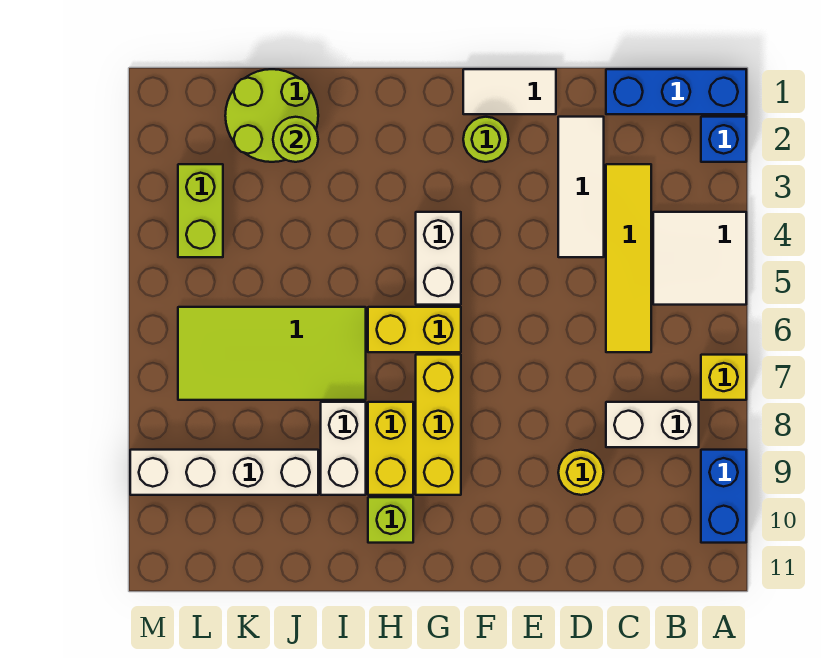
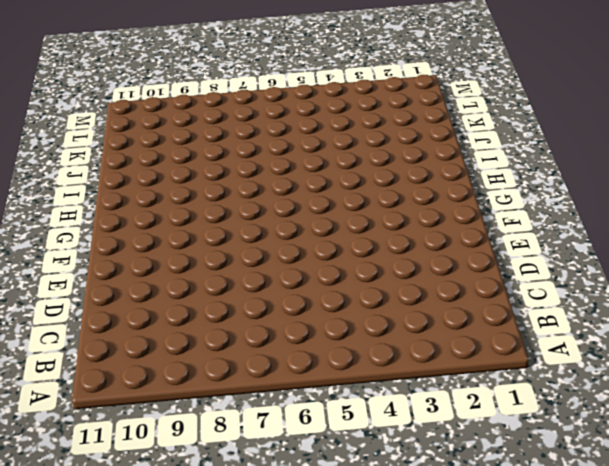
none -> blue brick A1:C1 level 1
none -> blue brick A2 level 1
none -> white tile A4:B5 level 1

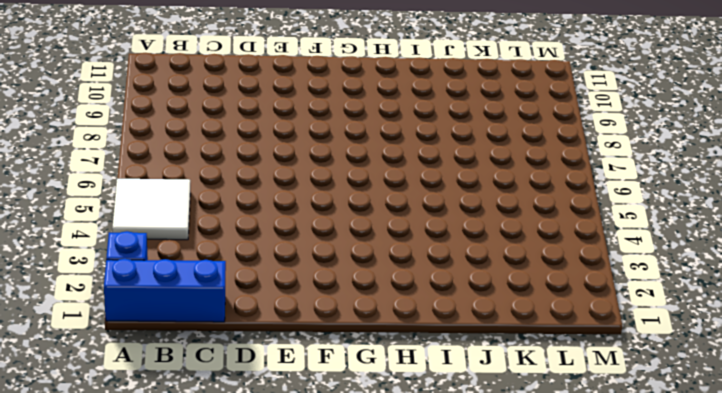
none -> yellow brick A7 level 1
none -> blue brick A9:A10 level 1
none -> white brick B8:C8 level 1

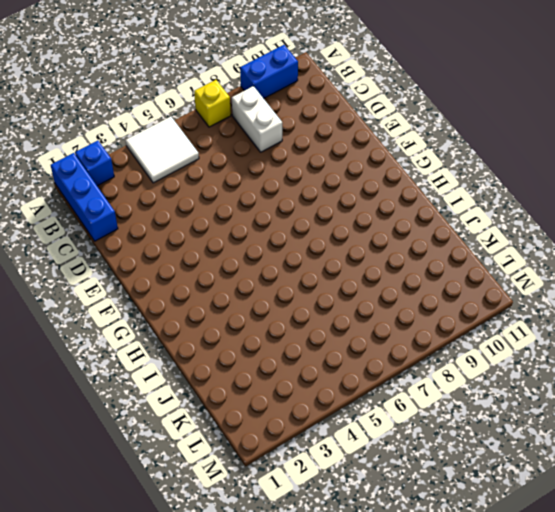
none -> yellow tile C3:C6 level 1
none -> white tile D2:D4 level 1
none -> yellow round brick D9 level 1

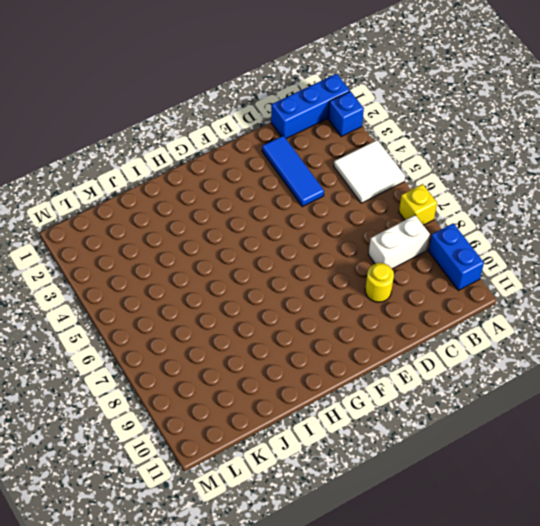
blue tile D2:D4 level 1 -> white tile D2:D4 level 1
none -> yellow tile C3:C6 level 1
none -> white tile E1:F1 level 1
none -> lime round brick F2 level 1

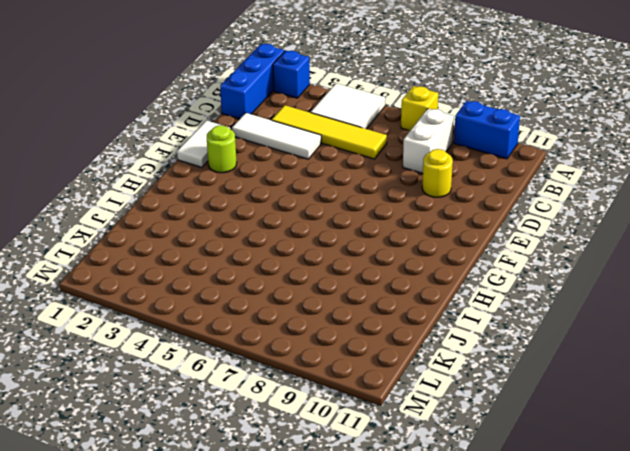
none -> white brick G4:G5 level 1
none -> yellow brick G6:H6 level 1
none -> yellow brick G7:G9 level 1

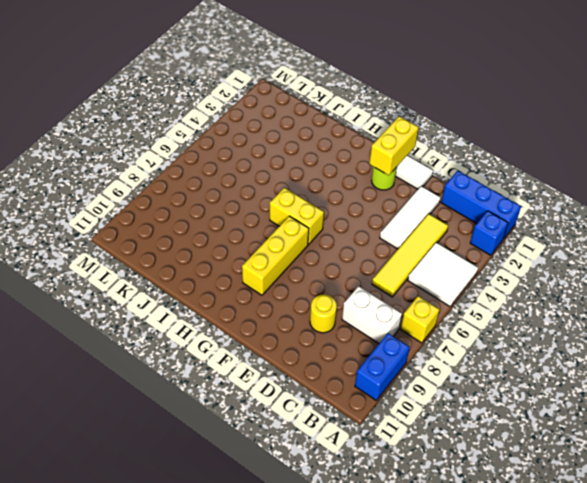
yellow brick F1:F2 level 2 -> yellow brick H8:H9 level 1
none -> white brick G4:G5 level 1
none -> lime brick H10 level 1
none -> lime tile I6:L7 level 1

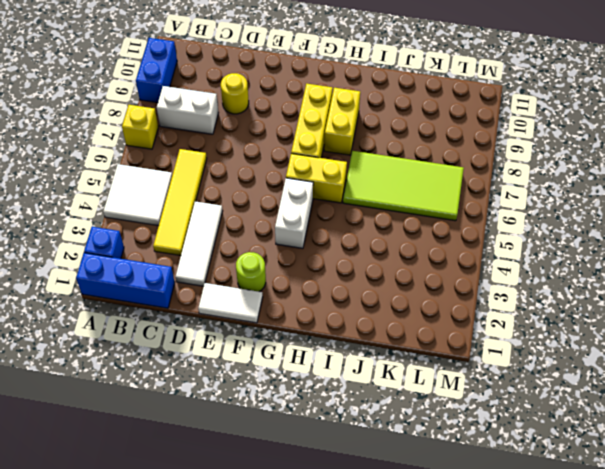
none -> lime brick H10 level 1
none -> white brick I8:I9 level 1
none -> lime round brick J1:K2 level 1

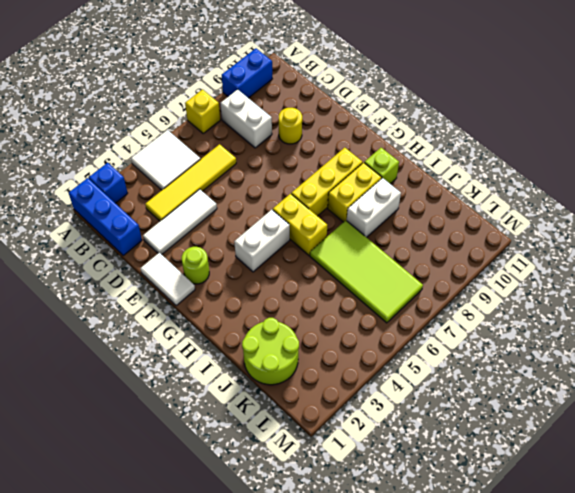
none -> white brick J9:M9 level 1
none -> lime brick L3:L4 level 1
none -> lime round brick J2 level 2

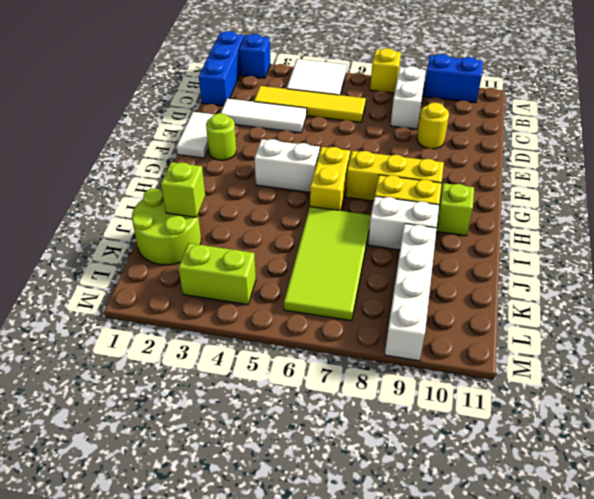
lime brick J2 level 2 -> lime round brick J2 level 2

